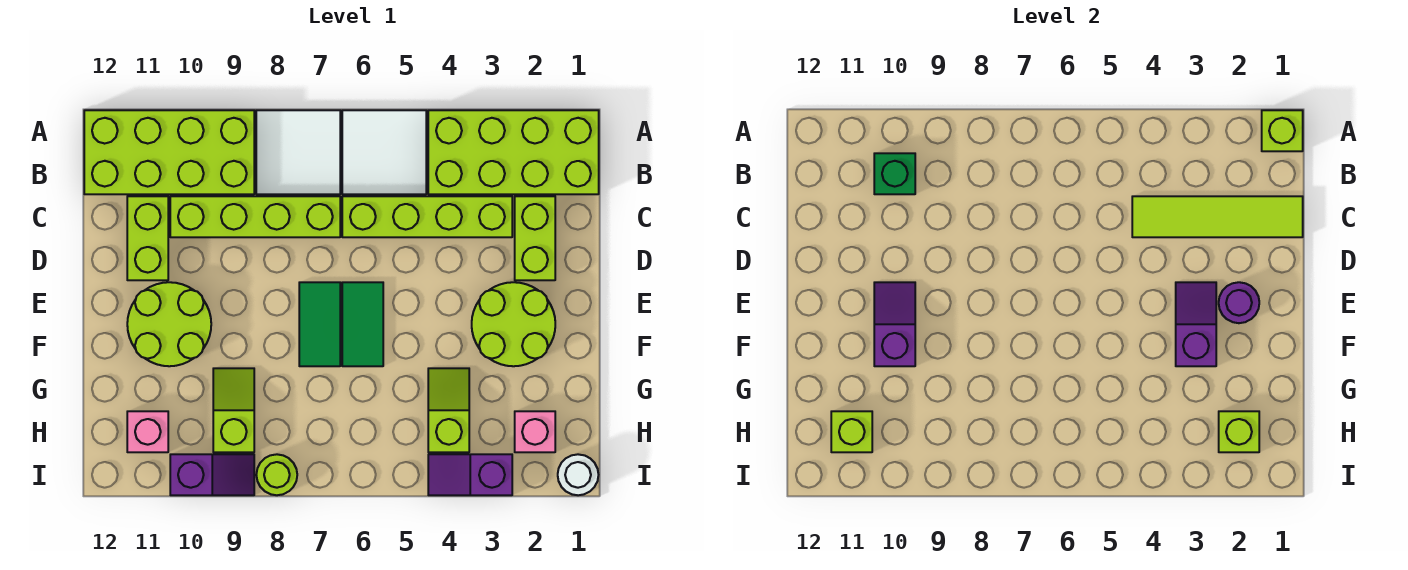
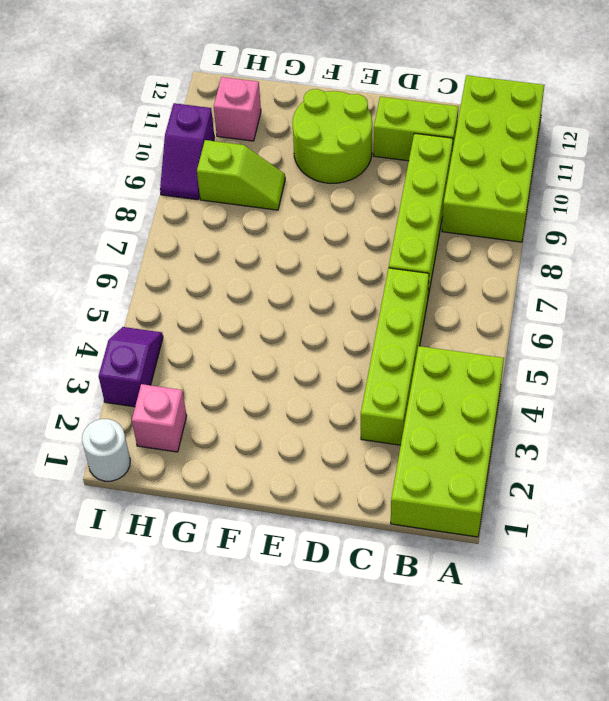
none -> white tile A5:B6 level 1
none -> white tile A7:B8 level 1
none -> lime brick C2:D2 level 1

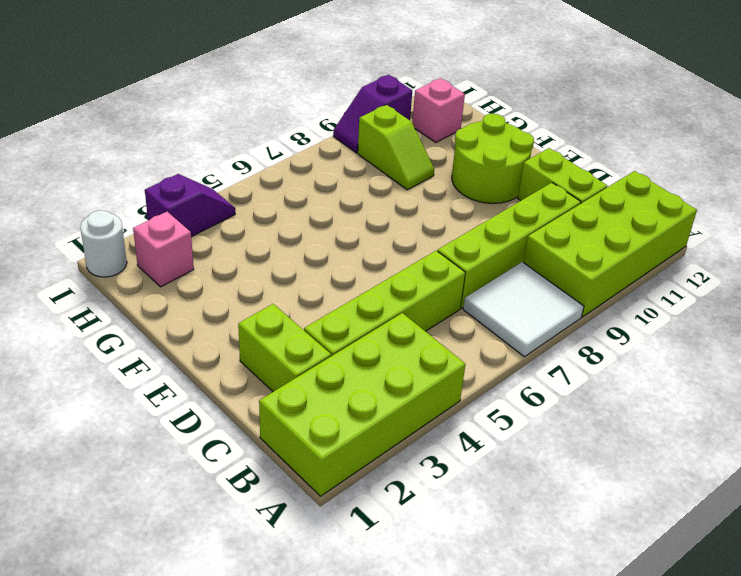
none -> white tile A5:B6 level 1
none -> lime round brick E2:F3 level 1
none -> green tile E6:F6 level 1

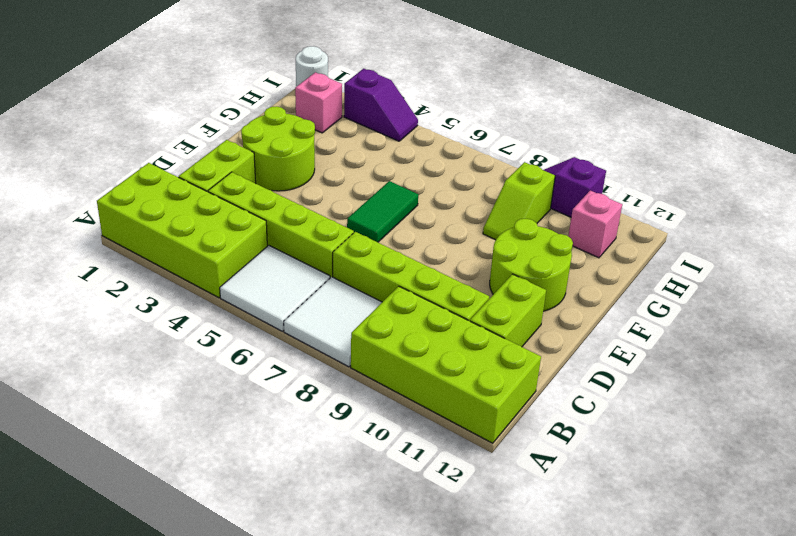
none -> green tile E7:F7 level 1
none -> lime slope G4:H4 level 1 top H
none -> lime round brick I8 level 1

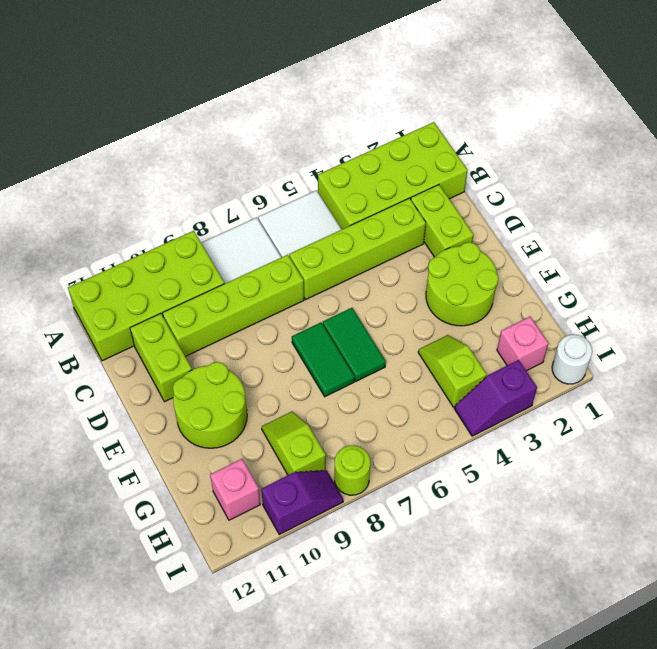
none -> lime brick A1 level 2
none -> green brick B10 level 2
none -> lime tile C1:C4 level 2

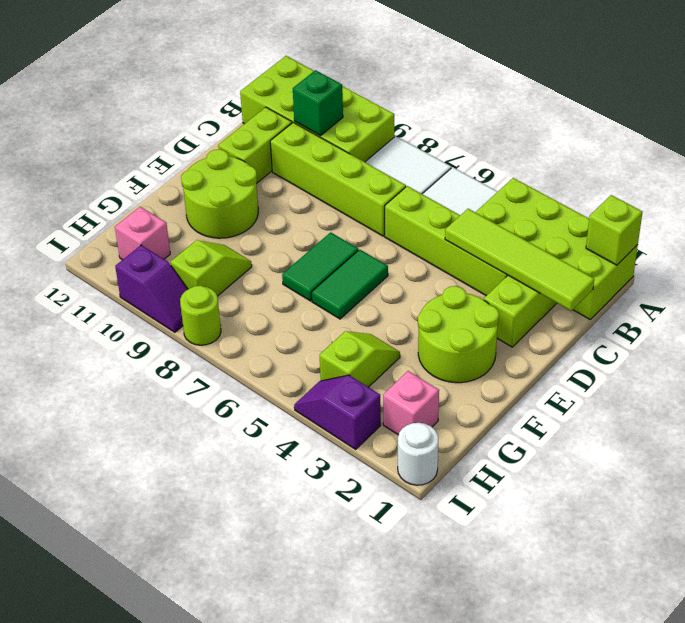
none -> purple round brick E2 level 2
none -> purple slope E3:F3 level 2 top F
none -> purple slope E10:F10 level 2 top F

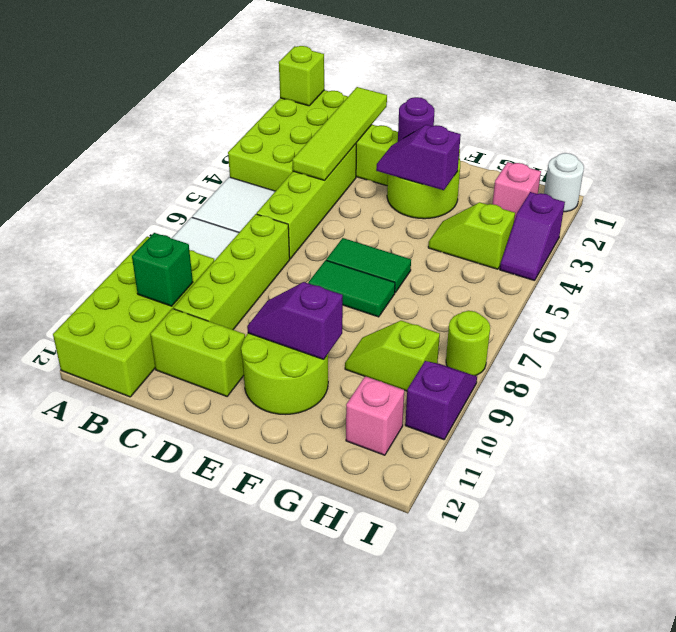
none -> lime brick H2 level 2
none -> lime brick H11 level 2

